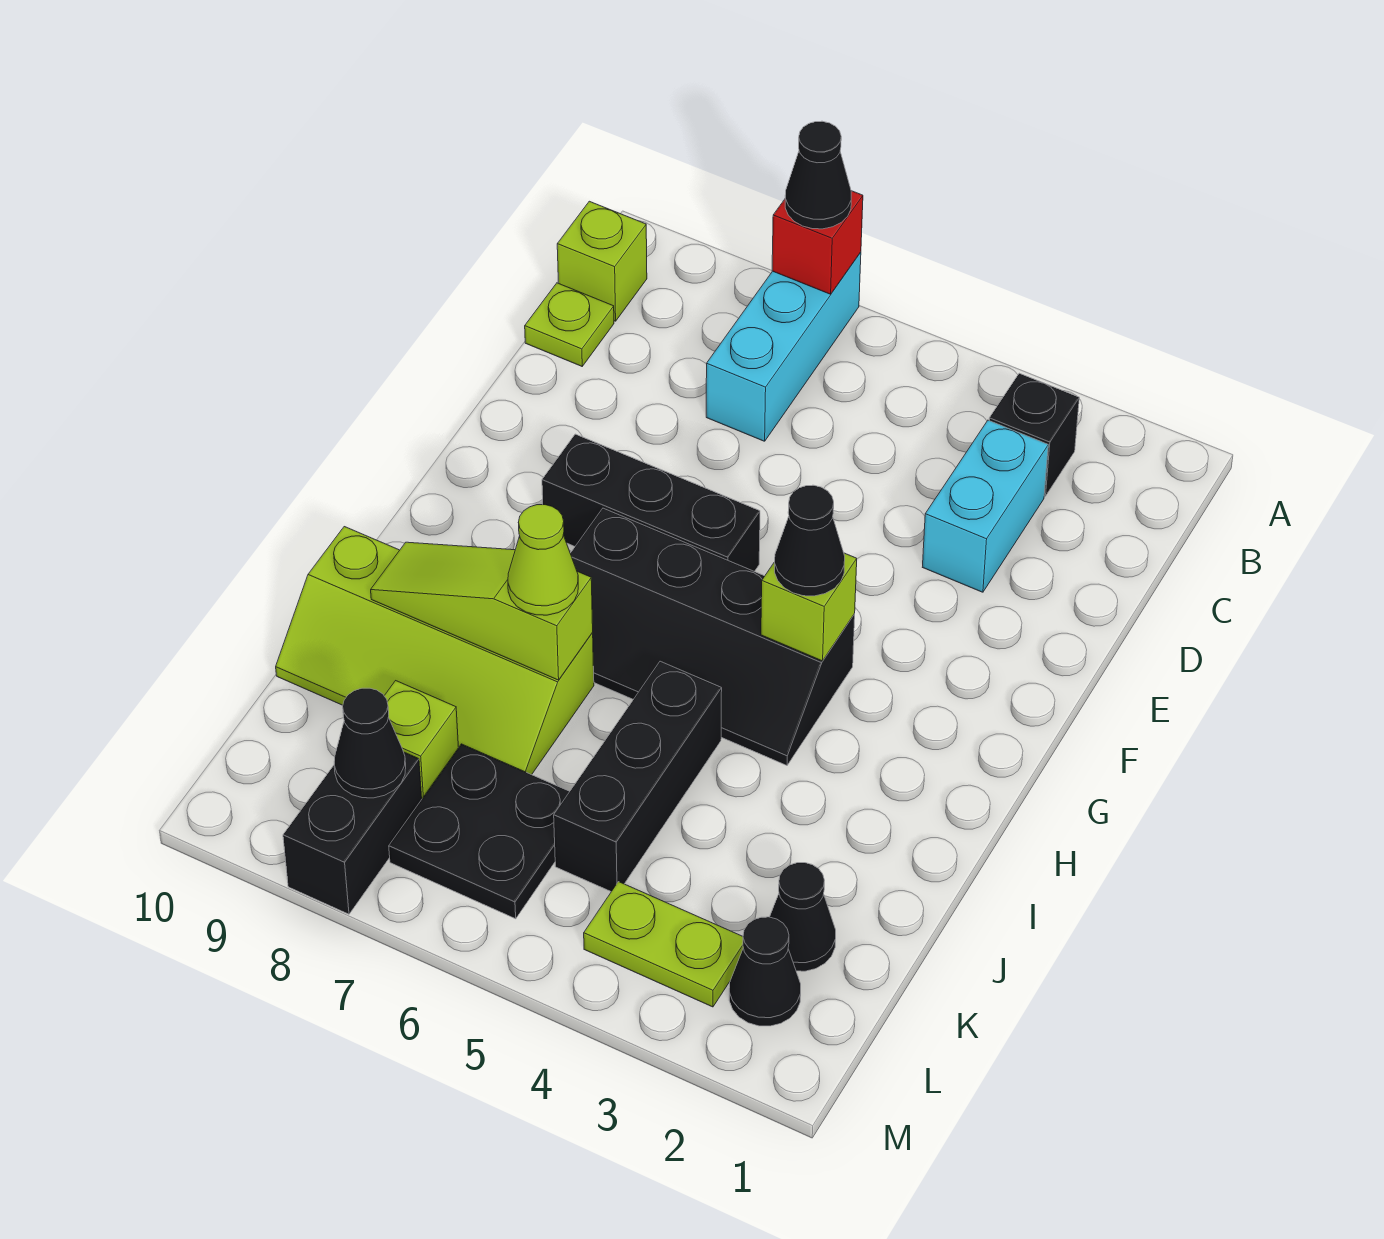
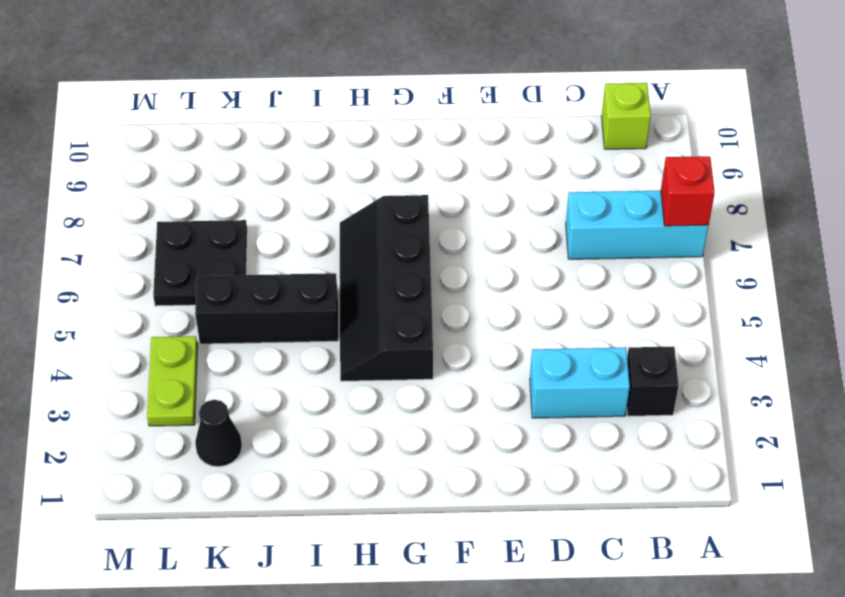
none -> lime plate C10 level 1
none -> black brick F6:F8 level 1
none -> lime slope I7:J10 level 1 top I

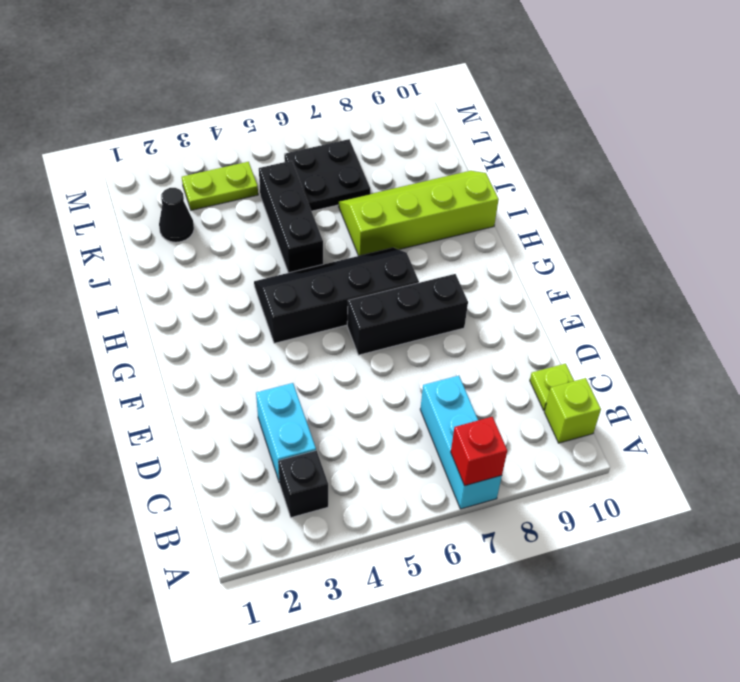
none -> lime brick K8 level 1
none -> black cone L2 level 1
none -> black brick L8:M8 level 1

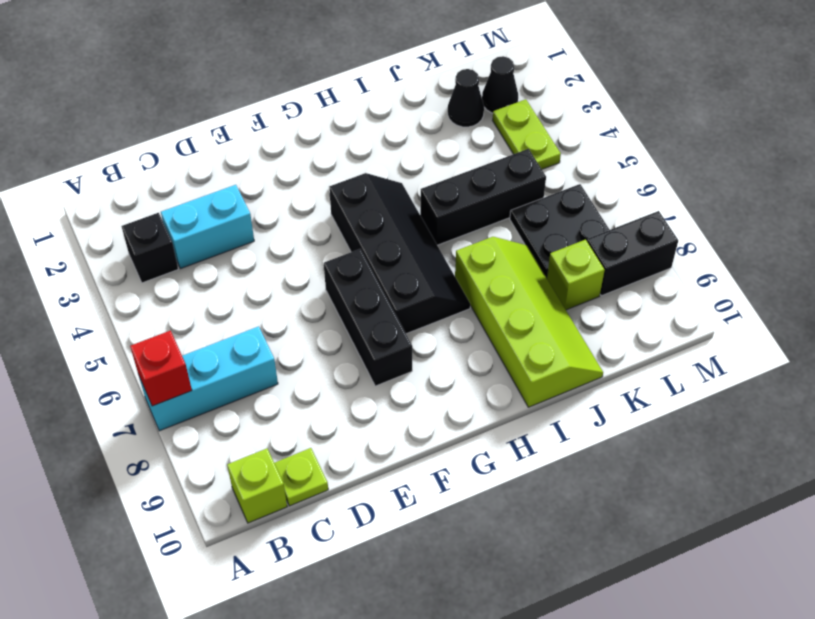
none -> lime brick G4 level 2
none -> lime slope I7:I9 level 2 top 7
none -> black cone L8 level 2

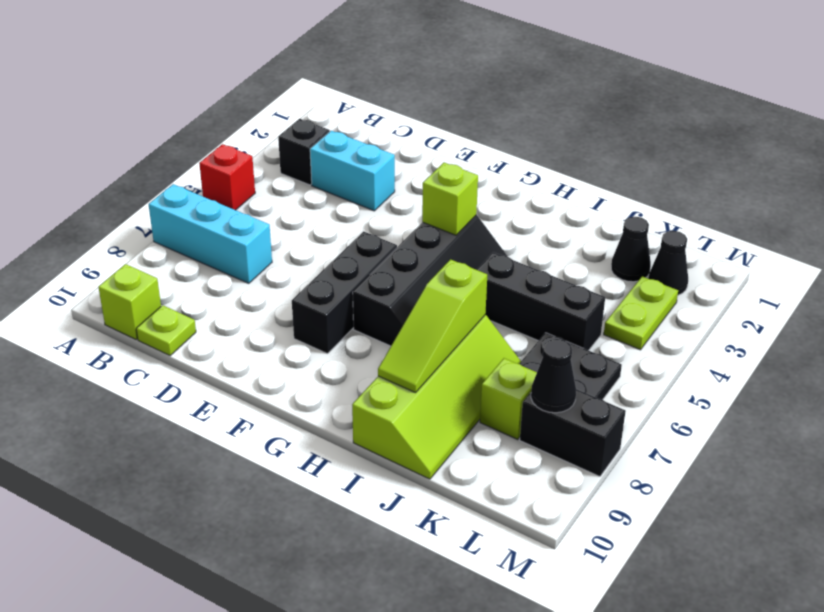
red brick A5 level 1 -> red brick A7 level 2
none -> black cone A7 level 3
none -> black cone G4 level 3
none -> lime cone I7 level 3

